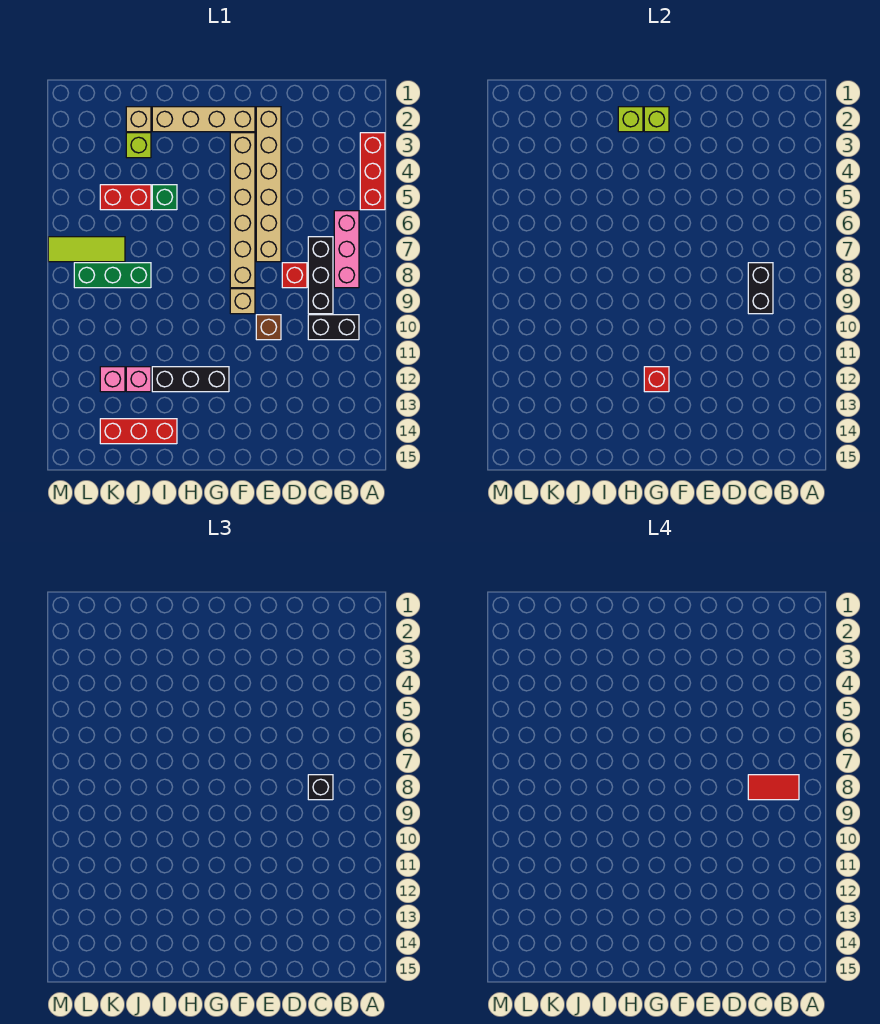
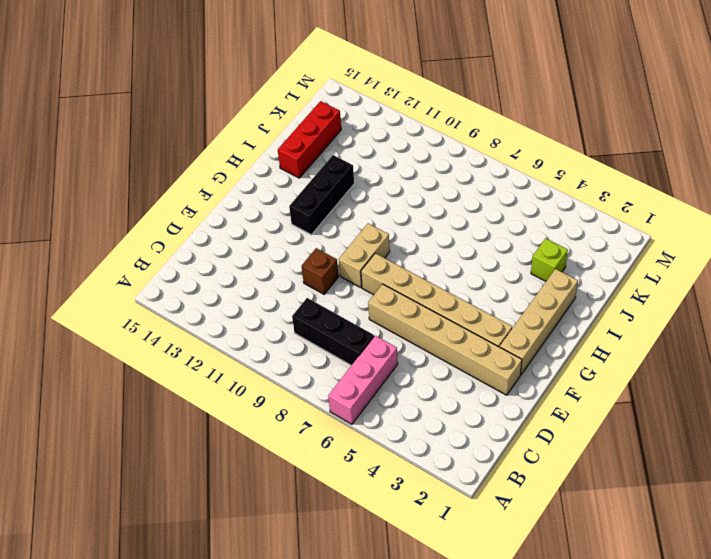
pink brick A6:C6 level 1 -> pink brick B6:B8 level 1
tan brick F9:G9 level 1 -> tan brick F9 level 1
none -> red brick A3:A5 level 1
none -> black brick B10:C10 level 1
none -> red brick D8 level 1

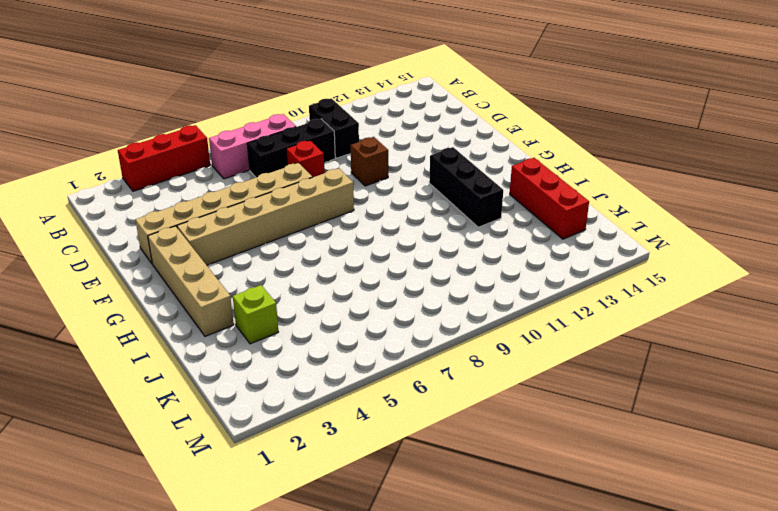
none -> tan brick F9 level 1
none -> green brick I5 level 1
none -> tan brick J2 level 1

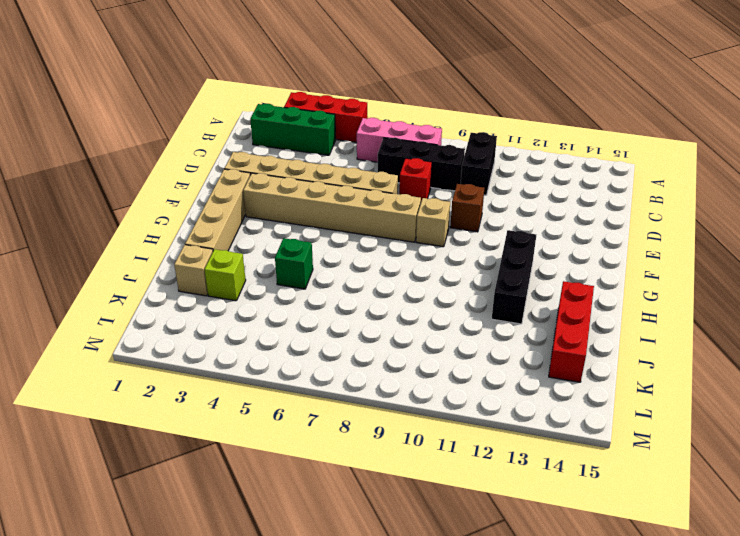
green brick B2:B4 level 1 -> green brick J8:L8 level 1
none -> red brick J5:K5 level 1
none -> pink brick J12 level 1
none -> lime tile K7:M7 level 1

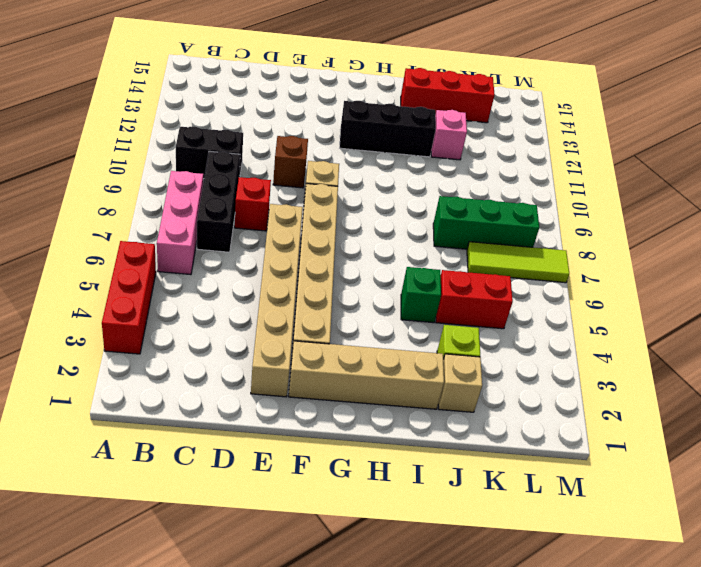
none -> pink brick K12 level 1
none -> black brick C8:C9 level 2
none -> lime brick G2 level 2

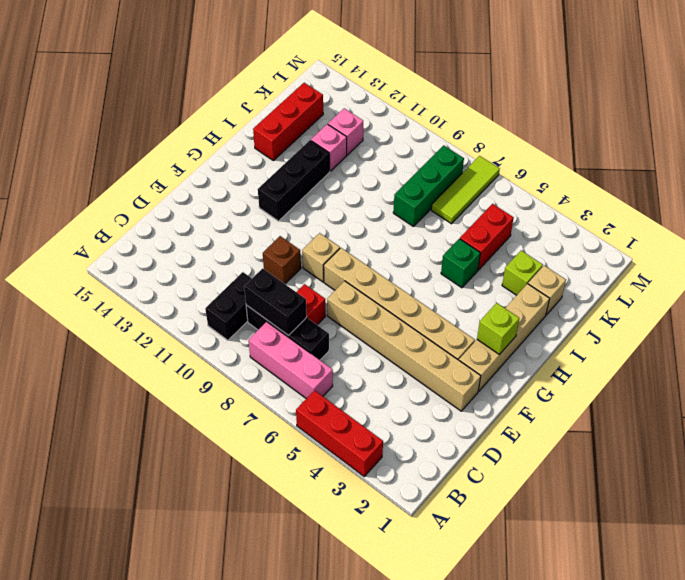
none -> red brick G12 level 2
none -> lime brick H2 level 2
none -> black brick C8 level 3

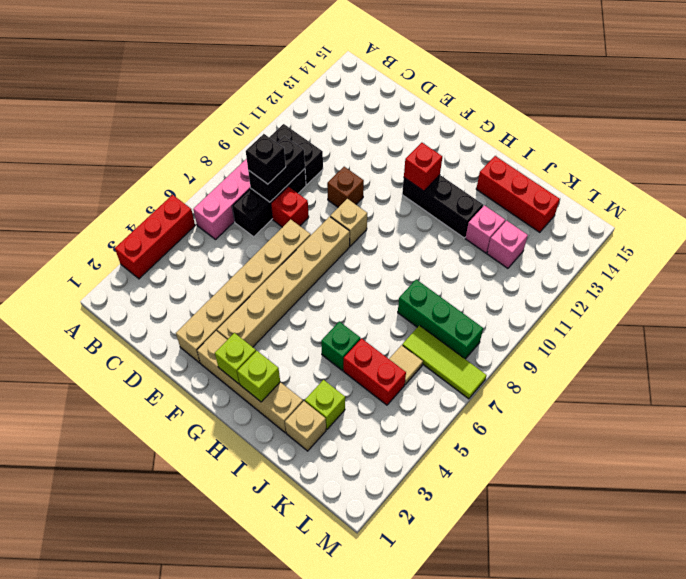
tan tile K6 level 1 -> none
none -> red tile B8:C8 level 4

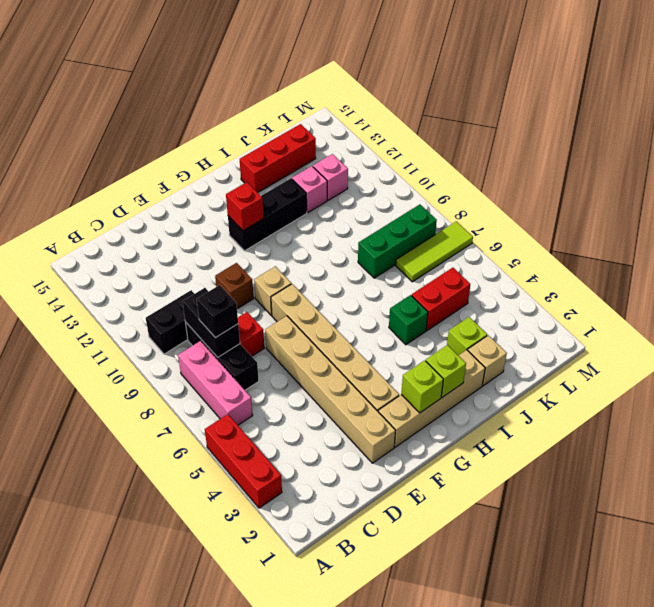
none -> red tile B8:C8 level 4

